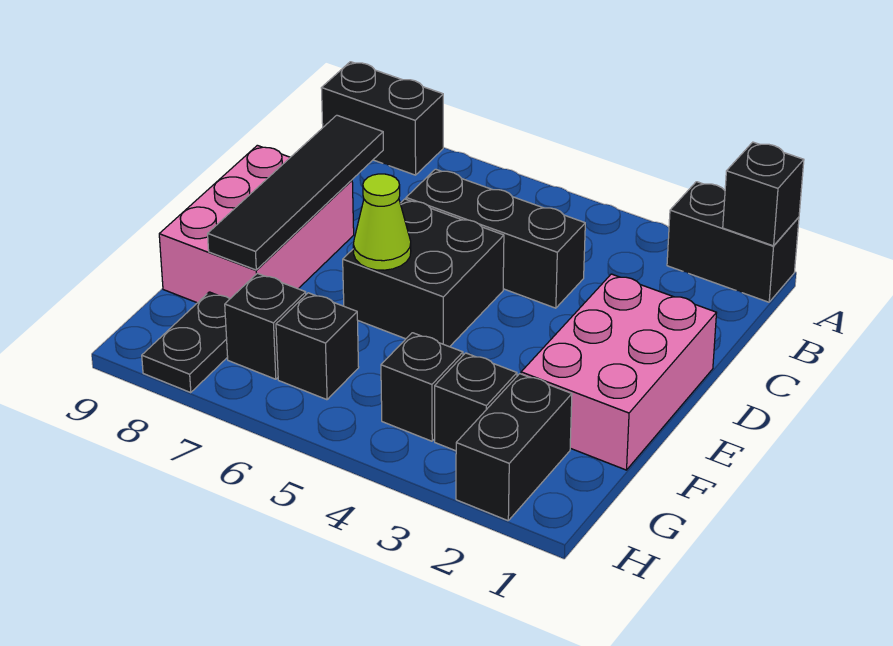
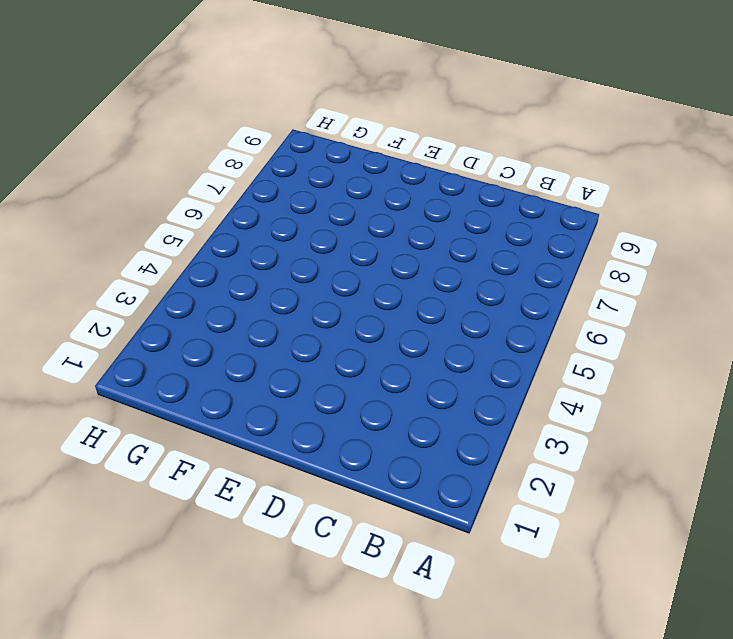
none -> black brick A1:A2 level 1
none -> black brick A8:A9 level 1
none -> black brick C4:C6 level 1

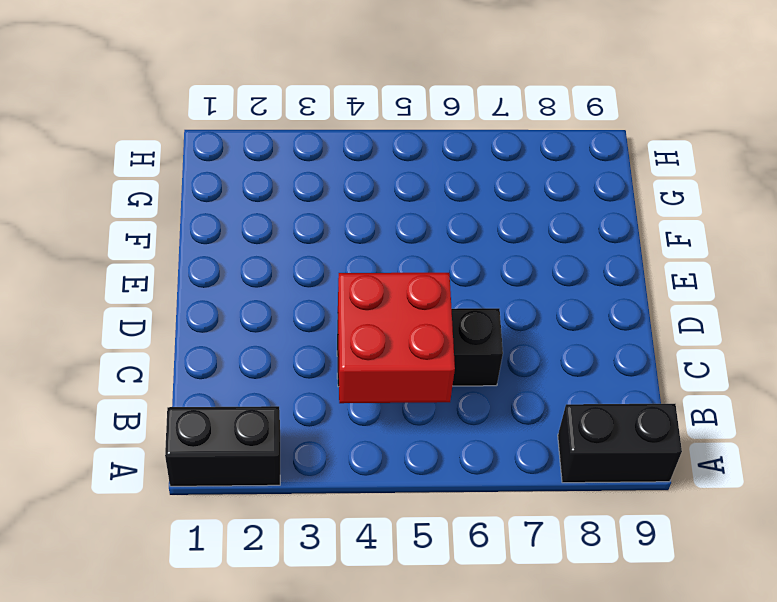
red brick B4:C5 level 2 -> none
none -> pink brick D1:F2 level 1
none -> black brick D5:E6 level 1
none -> pink brick D8:F9 level 1

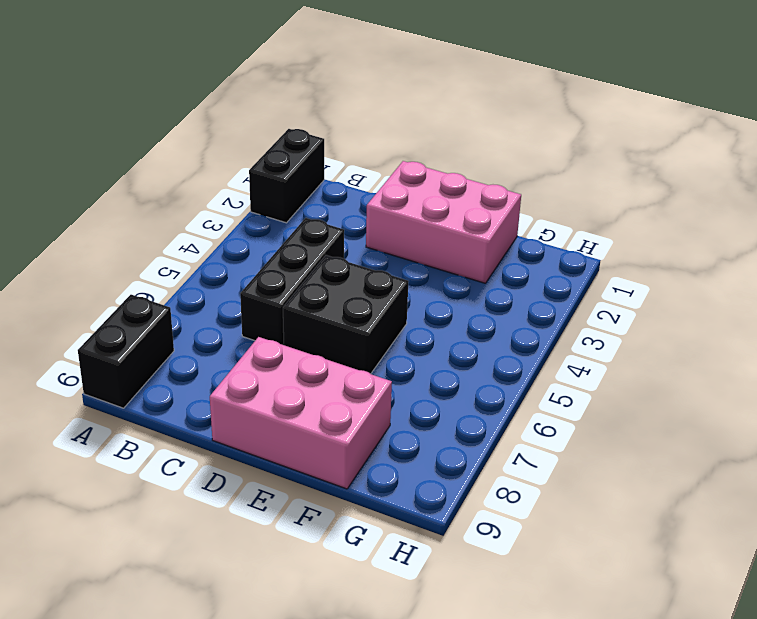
none -> black brick G2:H2 level 1
none -> black brick G3 level 1
none -> black brick G4 level 1

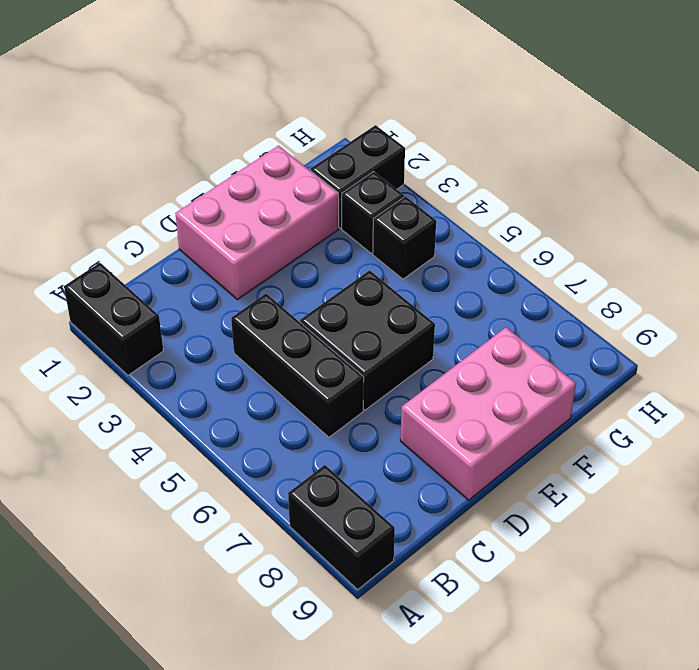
none -> black brick G6 level 1
none -> black brick G7 level 1
none -> black plate G8:H8 level 1

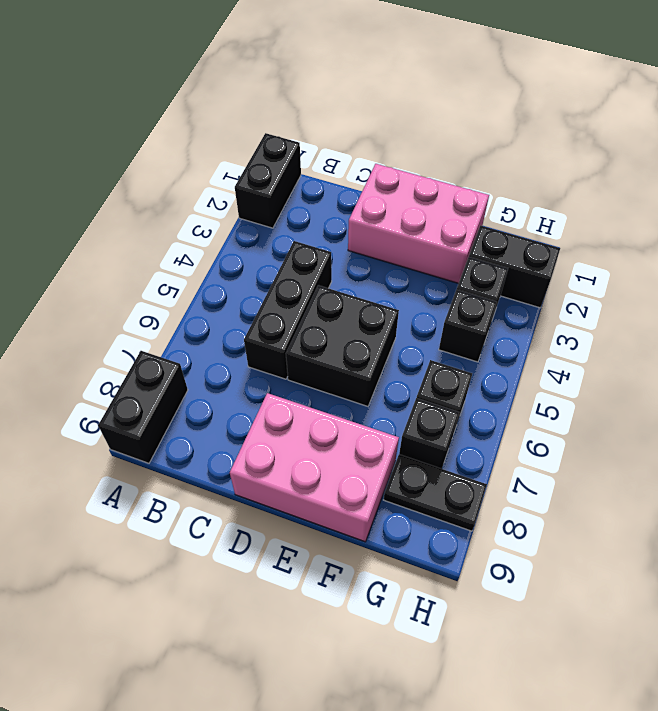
none -> black brick A1 level 2
none -> black tile C8:F8 level 2
none -> lime cone E6 level 2

